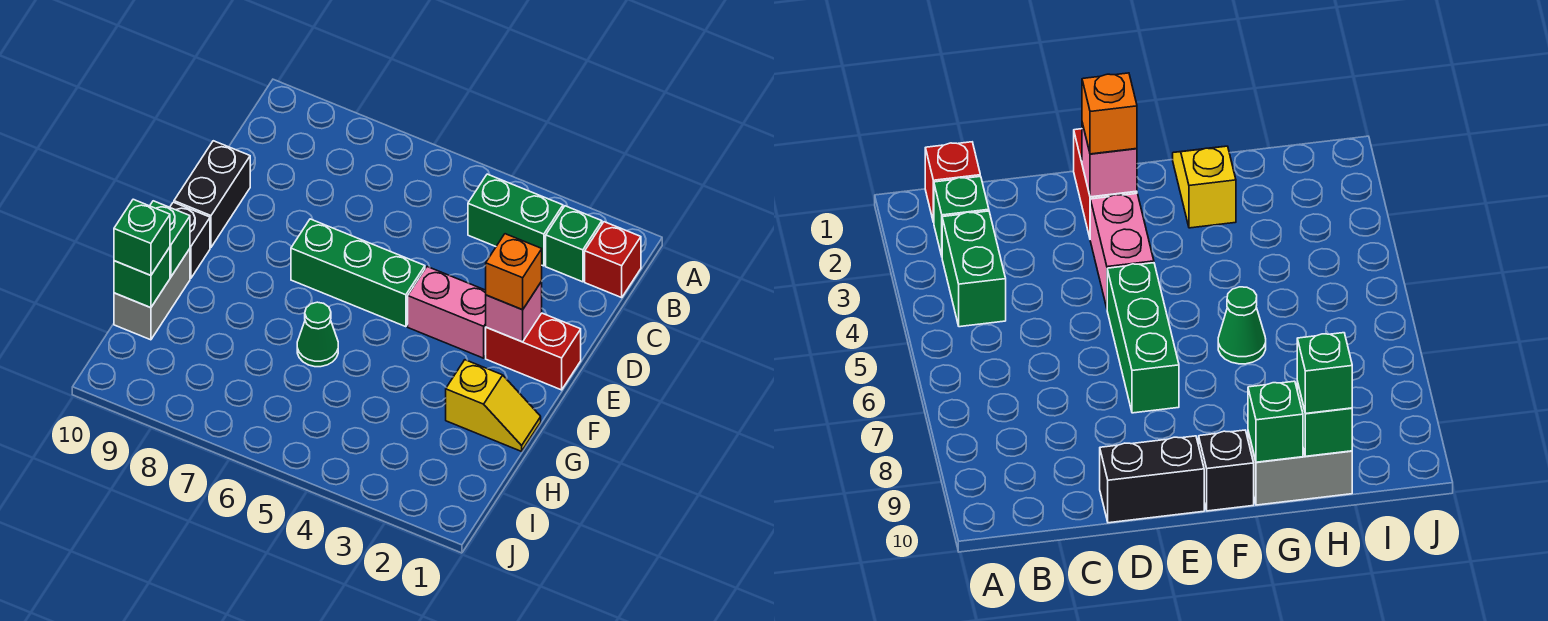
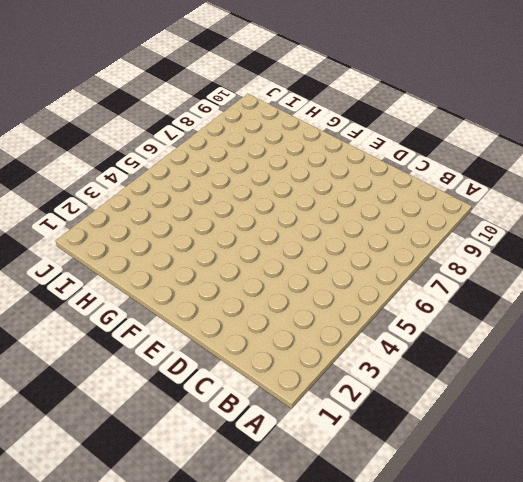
none -> red brick B1 level 1
none -> green brick B2 level 1
none -> green brick B3:B4 level 1

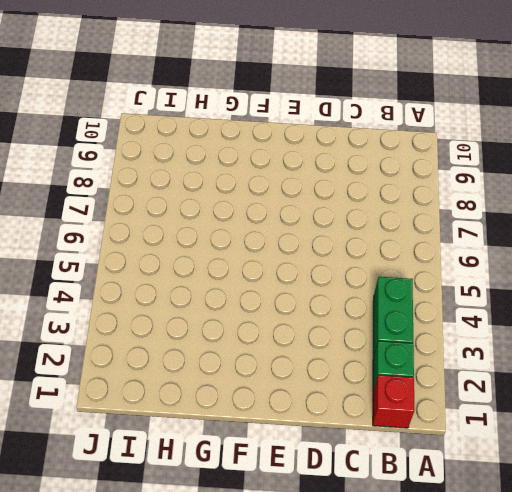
none -> black brick D10:E10 level 1
none -> red brick E1:E2 level 1
none -> pink brick E3:E4 level 1

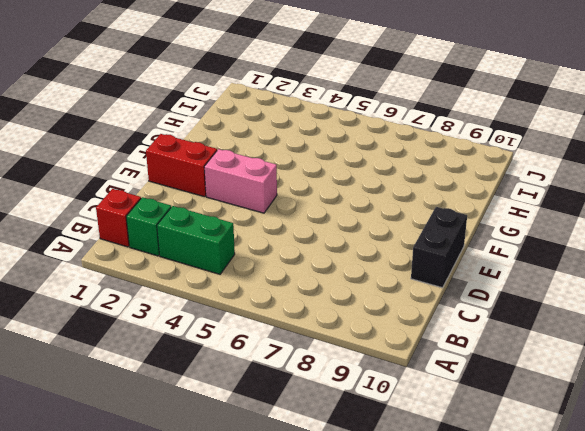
none -> green brick E5:E7 level 1
none -> black brick F10 level 1
none -> yellow slope G1:G2 level 1 top 2

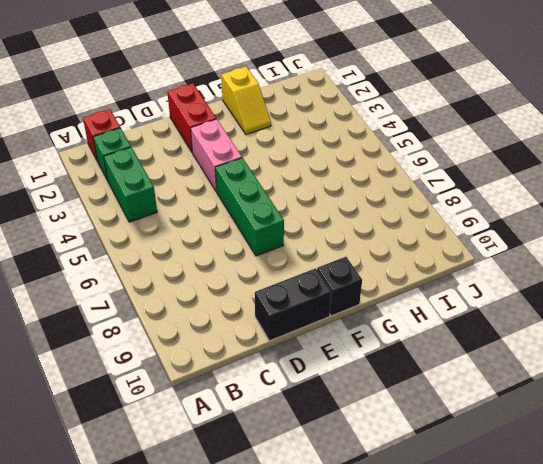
yellow slope G1:G2 level 1 top 1 -> yellow slope G1:G2 level 1 top 2
none -> green cone G6 level 1
none -> grey brick G10:H10 level 1
none -> pink brick E2 level 2

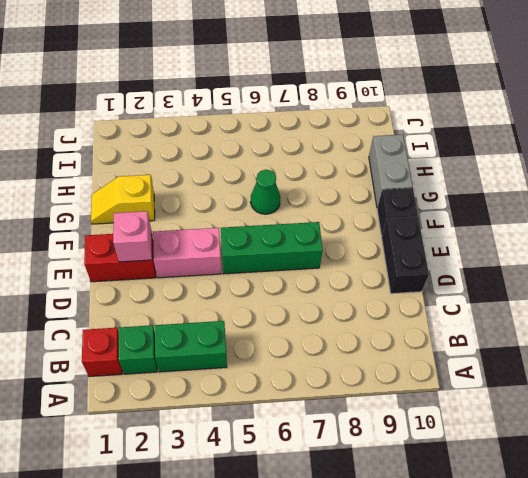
none -> green brick G10 level 2
none -> green brick H10 level 2
none -> orange brick E2 level 3

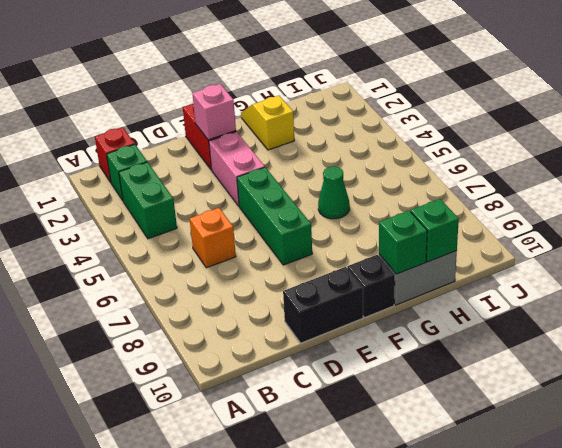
orange brick C6 level 1 -> orange brick E2 level 3
none -> green brick H10 level 3

